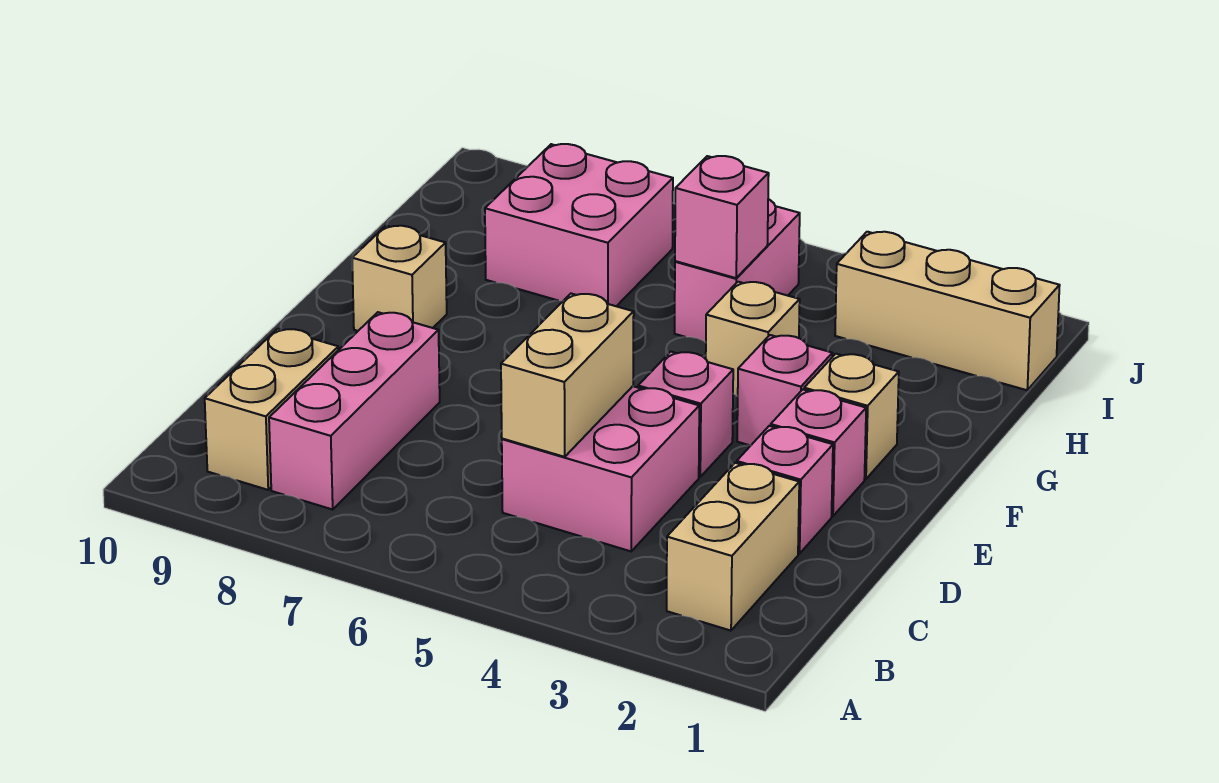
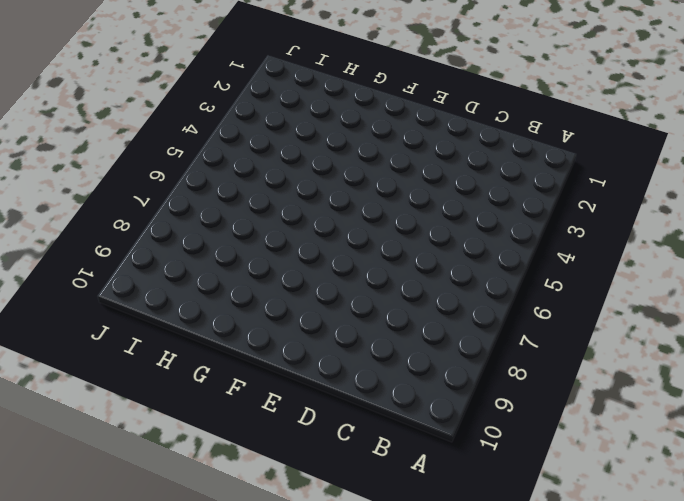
none -> tan brick B2:C2 level 1
none -> pink brick B8:D8 level 1
none -> tan brick B9:C9 level 1

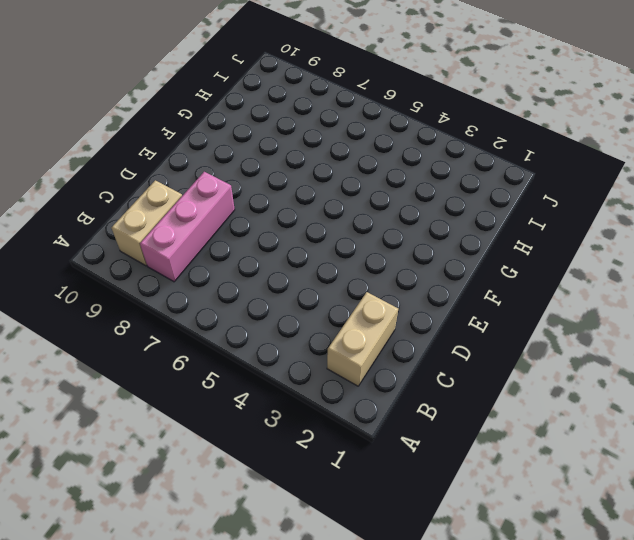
none -> pink brick C4:D5 level 1
none -> pink brick D2 level 1
none -> pink brick E2 level 1

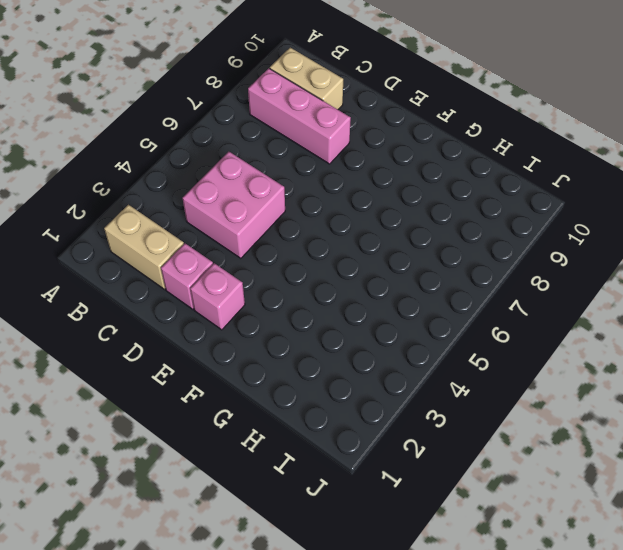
none -> pink brick E4 level 1
none -> tan brick F2 level 1
none -> pink brick F3 level 1

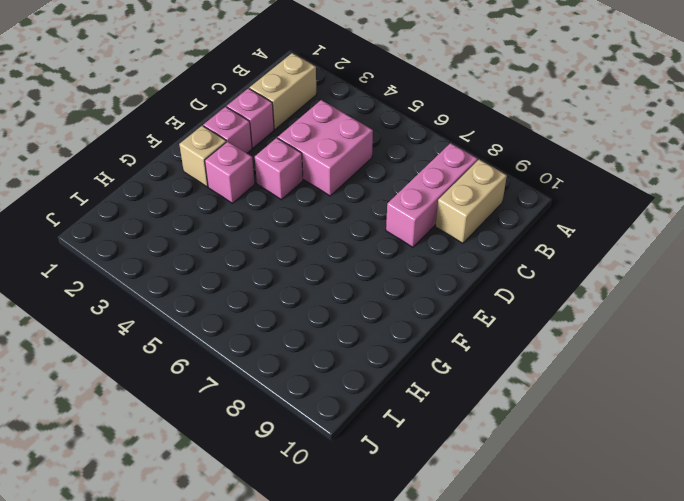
none -> tan brick F9 level 1
none -> tan brick G4 level 1
none -> pink brick H5:I5 level 1

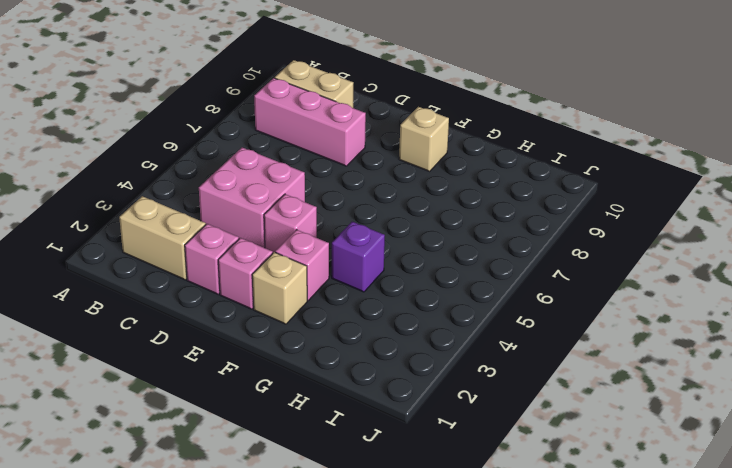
purple brick G4 level 1 -> tan brick G4 level 1
none -> pink brick H5:I5 level 1
none -> pink brick H7:I8 level 1
none -> tan brick I1:I3 level 1

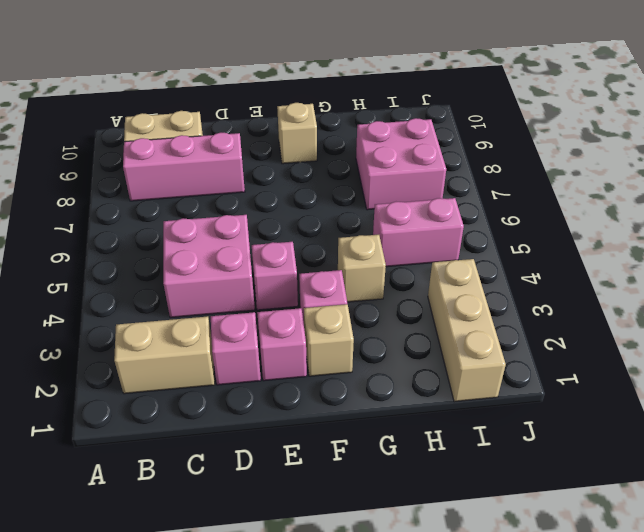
none -> tan brick C5:D5 level 2
none -> pink brick H5 level 2

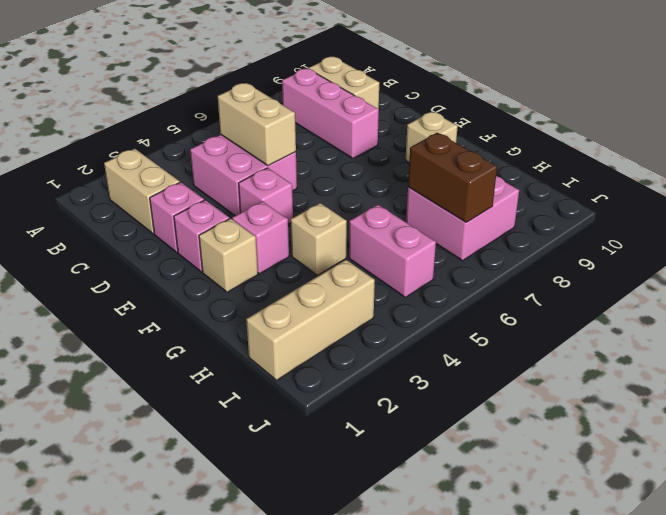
brown brick H7:I7 level 2 -> none
none -> pink brick H5 level 2

